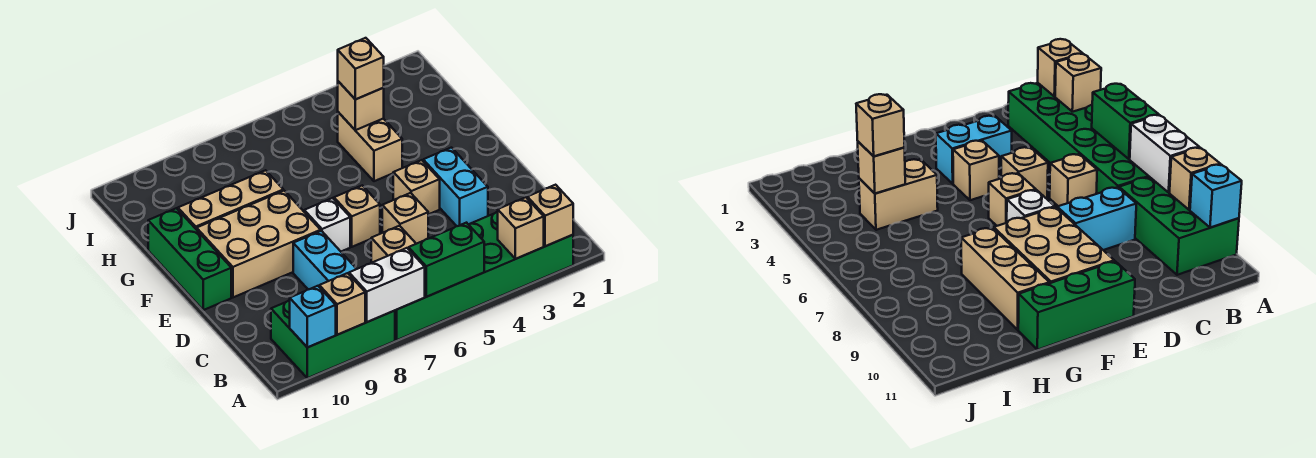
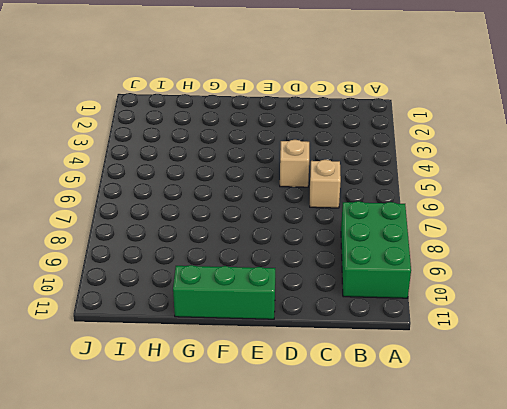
none -> green brick A2:B7 level 1
none -> cyan brick C8:D8 level 1
none -> cyan brick D3:E3 level 1

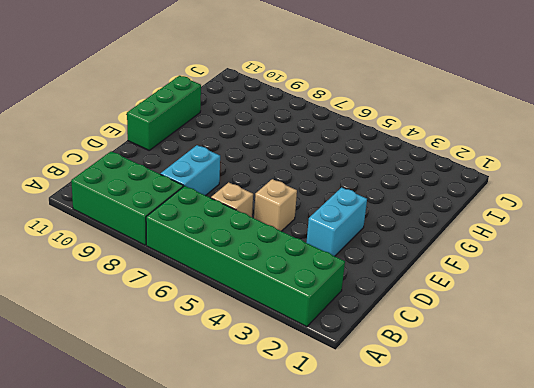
none -> tan brick E4 level 1
none -> tan brick E6 level 1
none -> white brick E7 level 1

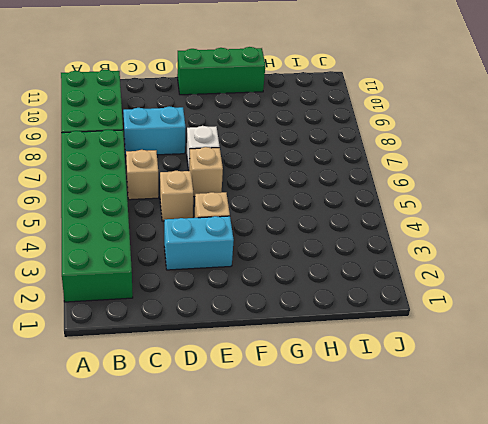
none -> tan brick E8:F10 level 1
none -> tan brick G4:H4 level 1
none -> tan brick G8:G10 level 1

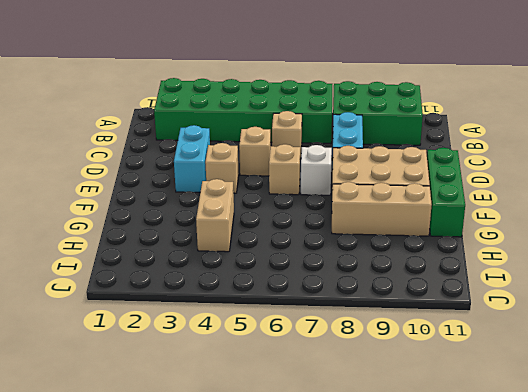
none -> tan brick A2 level 2
none -> tan brick A3 level 2
none -> green brick A5:A6 level 2

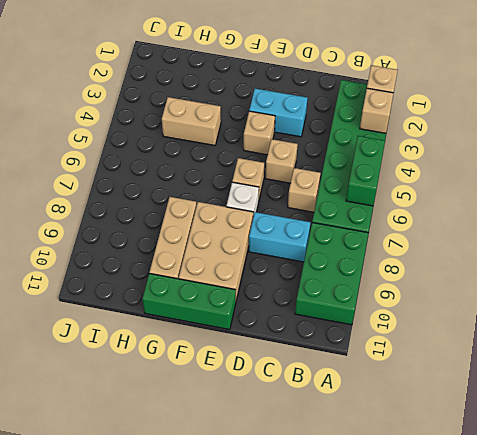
none -> white brick A7:A8 level 2
none -> tan brick A9 level 2
none -> cyan brick A10 level 2

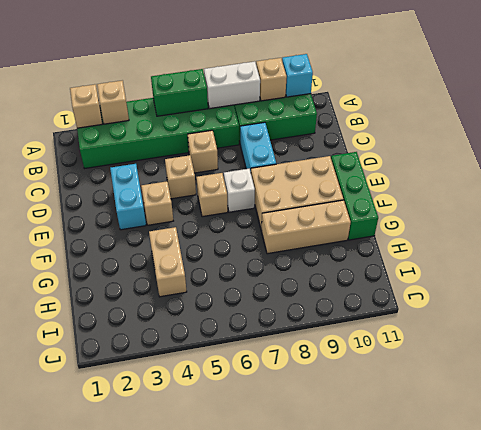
none -> tan brick H4 level 2
none -> tan brick H4 level 3

